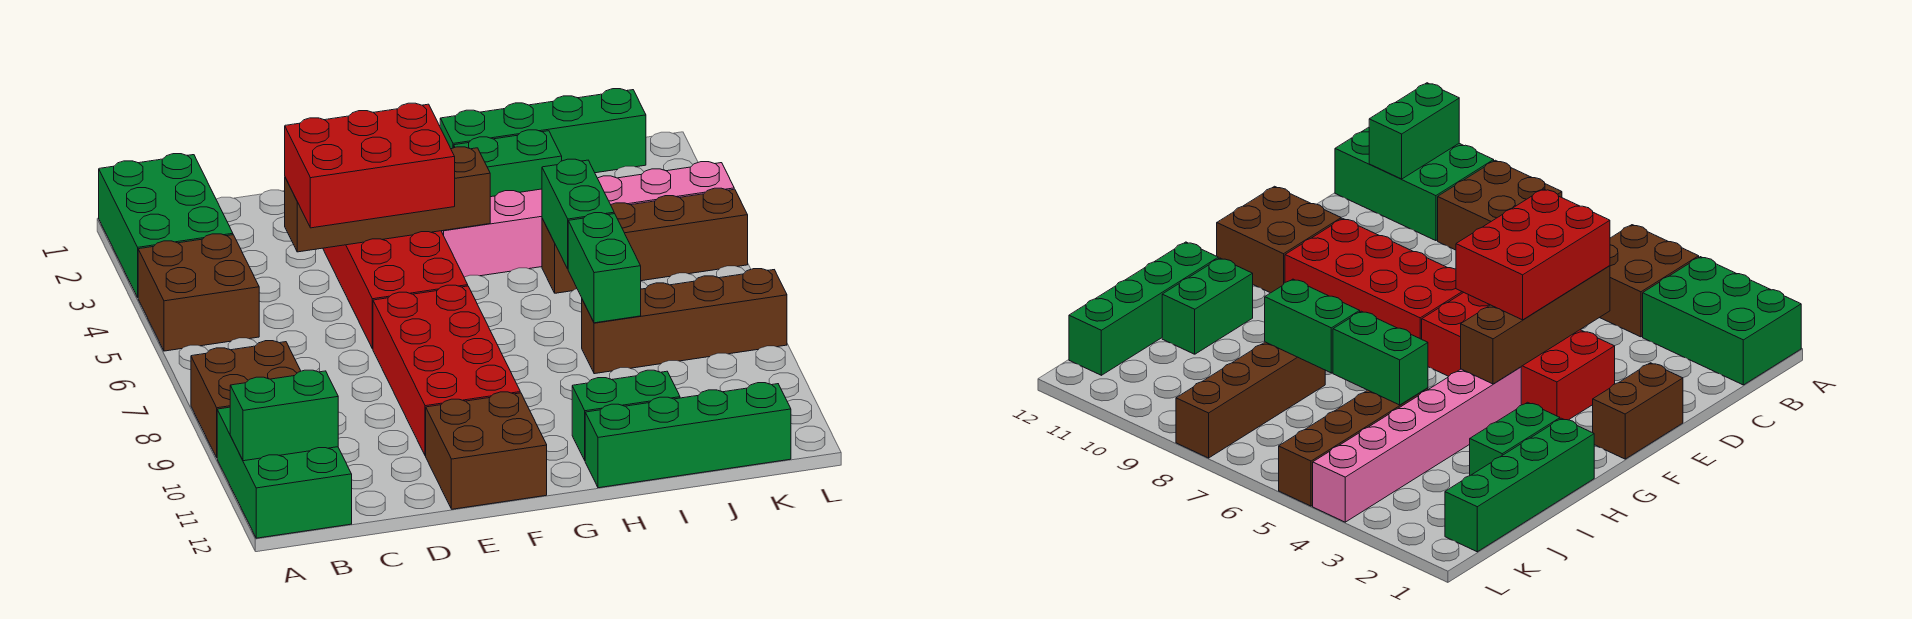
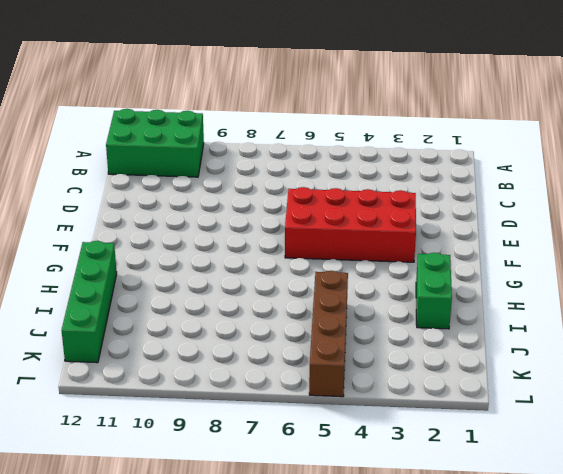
none -> green brick A1:B3 level 1
none -> brown brick A4:B5 level 1
none -> brown brick A8:B9 level 1

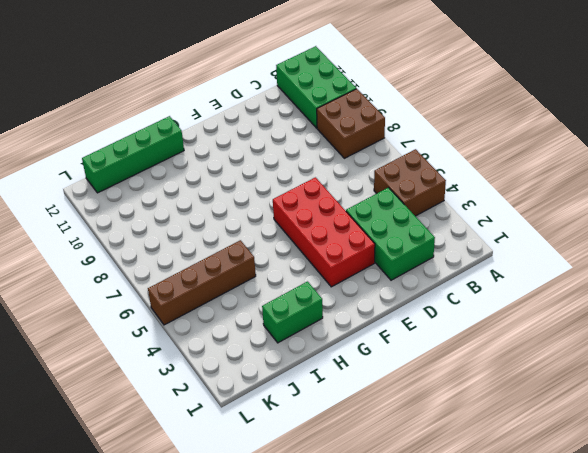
green brick C2:D4 level 1 -> green brick A1:B3 level 1
none -> brown brick E1:F1 level 1
none -> red brick E7:F10 level 1
none -> brown brick E11:F12 level 1

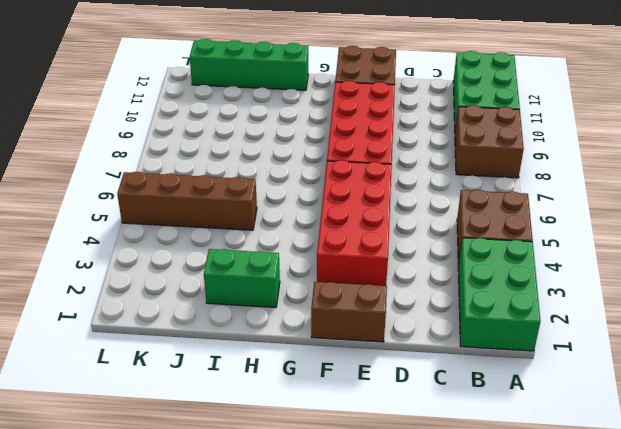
none -> pink brick G4:L4 level 1
none -> green brick H1:K1 level 1
none -> green brick H11:I11 level 1

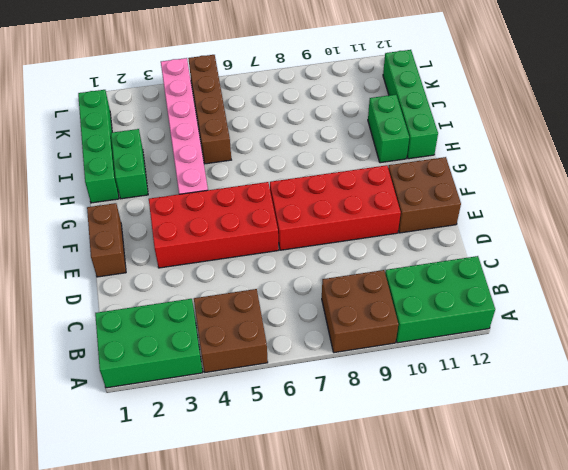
none -> brown brick I8:L8 level 1
none -> green brick A11:B11 level 2
none -> brown brick D4:G4 level 2

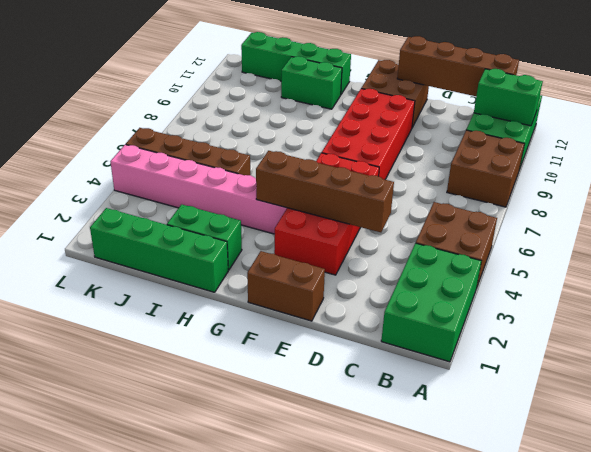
brown brick B12:E12 level 2 -> brown brick I8:L8 level 1
none -> green brick I5:I6 level 2
none -> green brick I7:I8 level 2
none -> red brick D4:F5 level 3

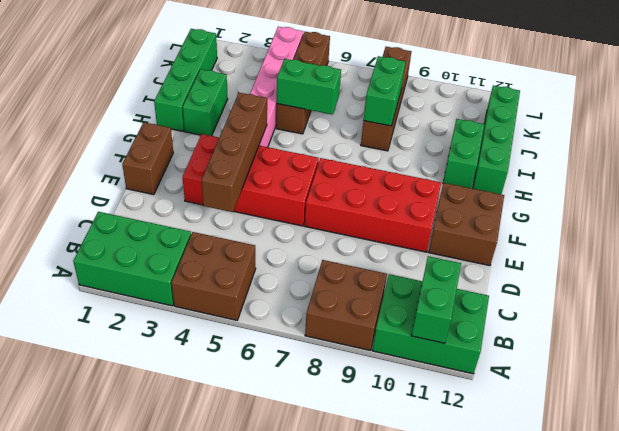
green brick I8:J8 level 2 -> green brick I7:I8 level 2
none -> red brick D4:F5 level 3

